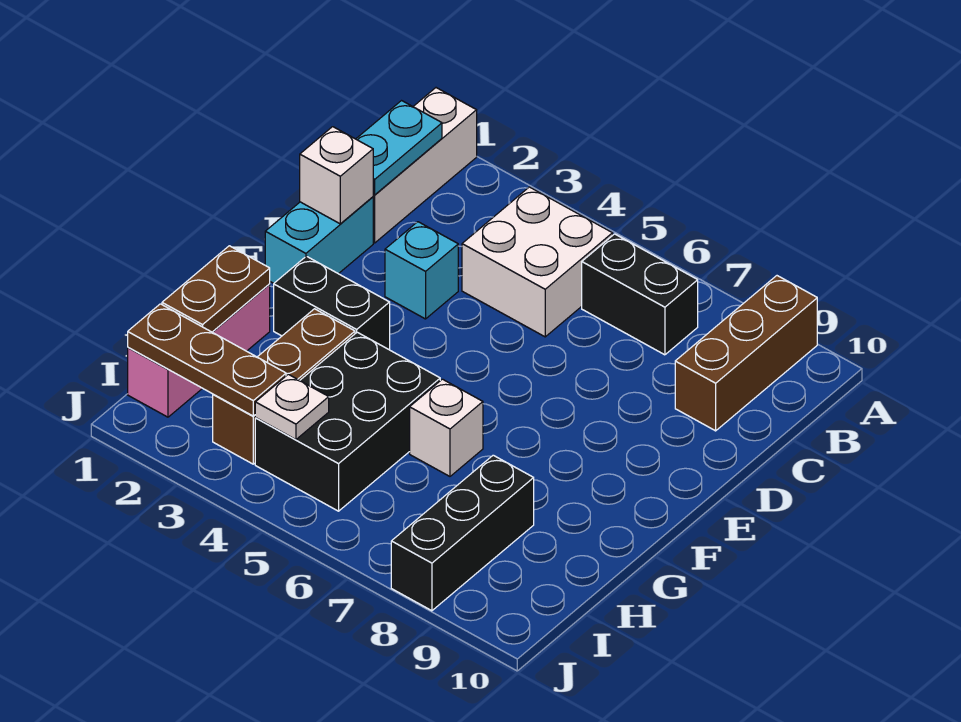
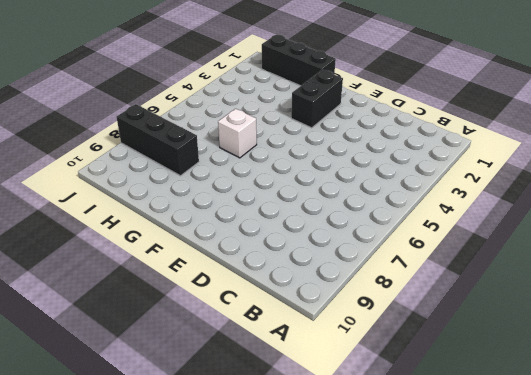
black brick G1:I1 level 1 -> pink brick G1:I1 level 1
none -> white brick A1:C1 level 1
none -> brown brick A9:C9 level 1
none -> white brick B4:C5 level 1

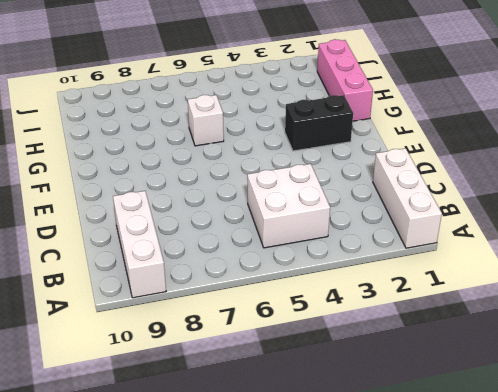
white brick A9:C9 level 1 -> brown brick A9:C9 level 1
none -> black brick B6:B7 level 1
none -> cyan brick D1:E1 level 1
none -> cyan brick D3 level 1

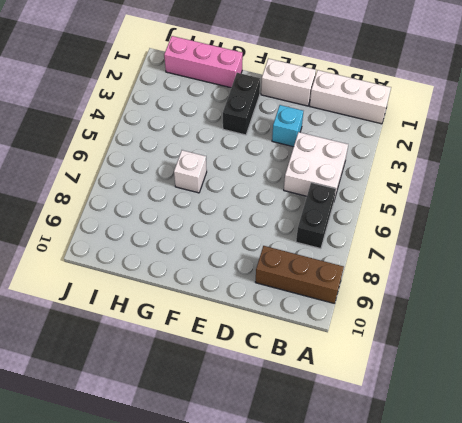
white brick D1:E1 level 1 -> cyan brick D1:E1 level 1
none -> brown brick G3:I3 level 1
none -> black brick G4:I5 level 1
none -> black brick H8:J8 level 1

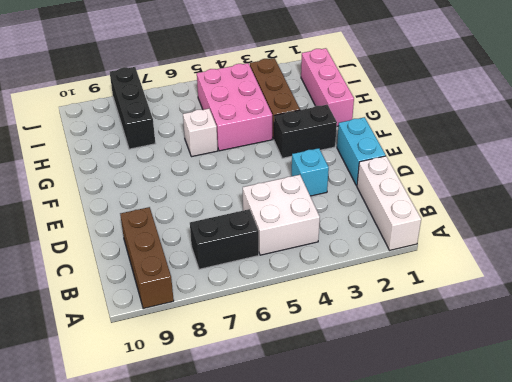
pink brick G4:I5 level 1 -> black brick G4:I5 level 1
none -> cyan plate B1:C1 level 2
none -> white brick D1 level 2
none -> brown plate G1:H1 level 2

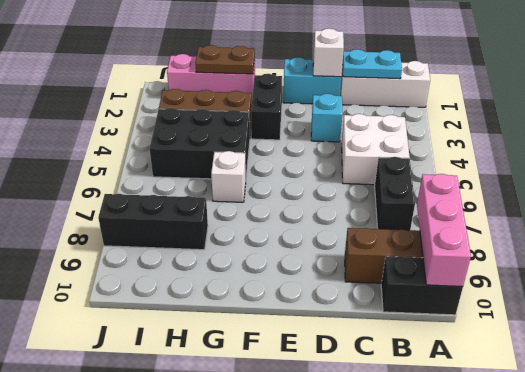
pink brick A8:A10 level 2 -> none
black brick A10:B10 level 1 -> none
none -> brown plate I1:I3 level 2
none -> white plate I4 level 2

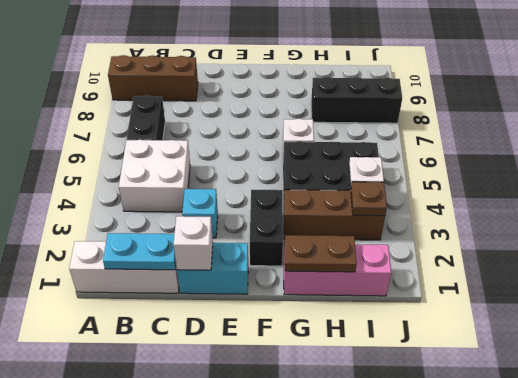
brown plate I3 level 2 -> brown plate I1:I3 level 2

